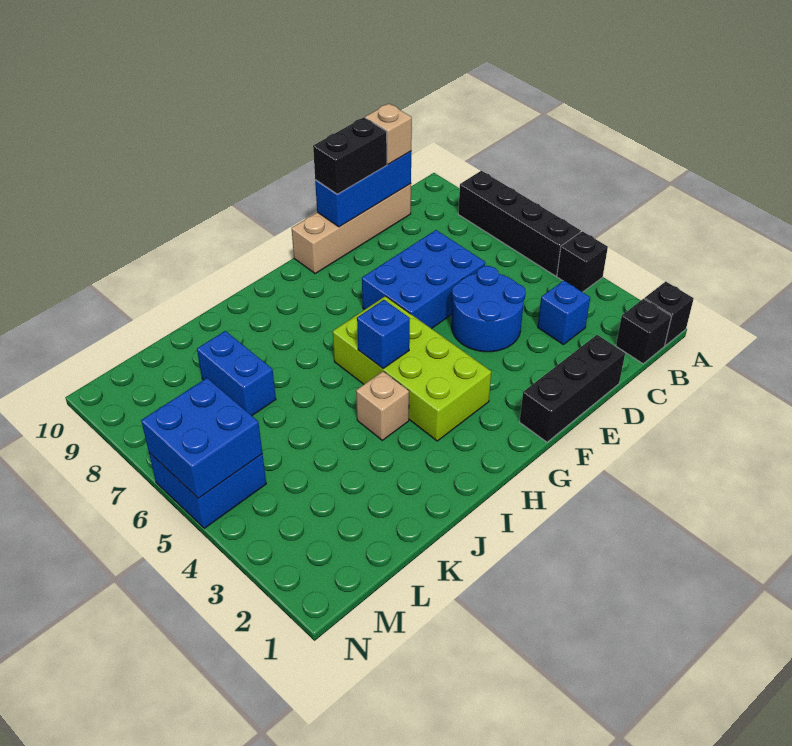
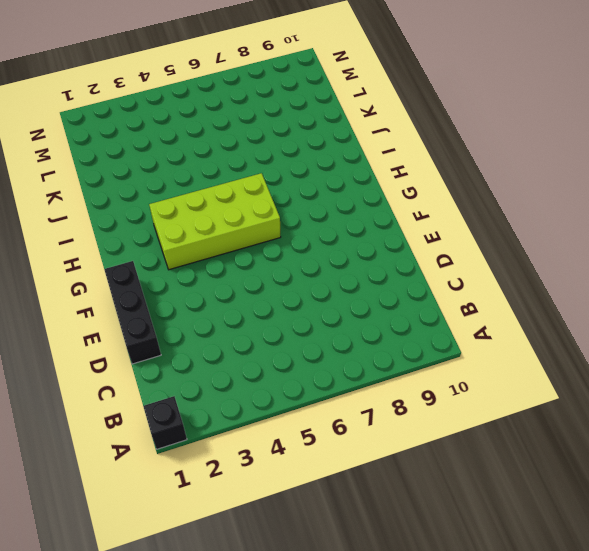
none -> black brick A4 level 1
none -> black brick A5:A8 level 1
none -> black brick B1 level 1

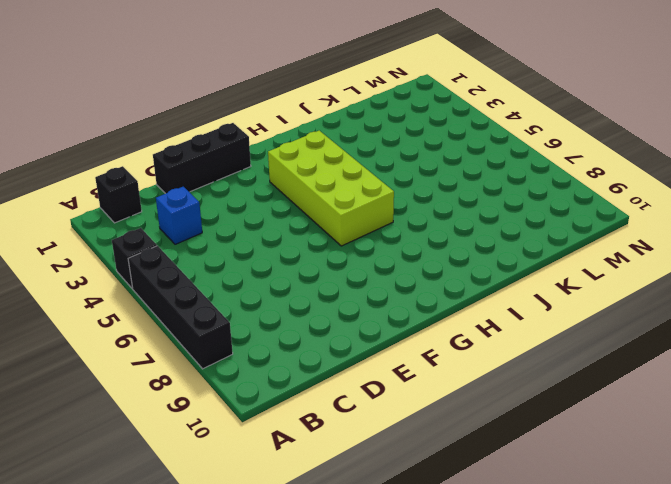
none -> black brick A1 level 1
none -> tan brick C10:F10 level 1
none -> blue round brick D4:E5 level 1

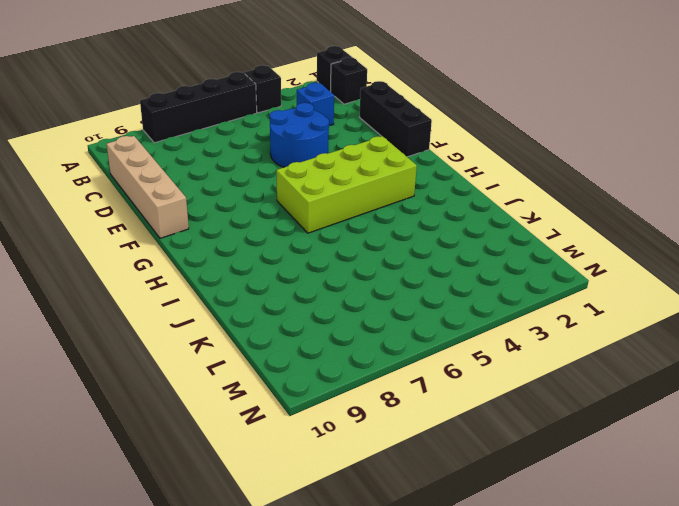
none -> blue brick D6:F7 level 1
none -> tan brick I4 level 1
none -> blue brick K7:K8 level 1

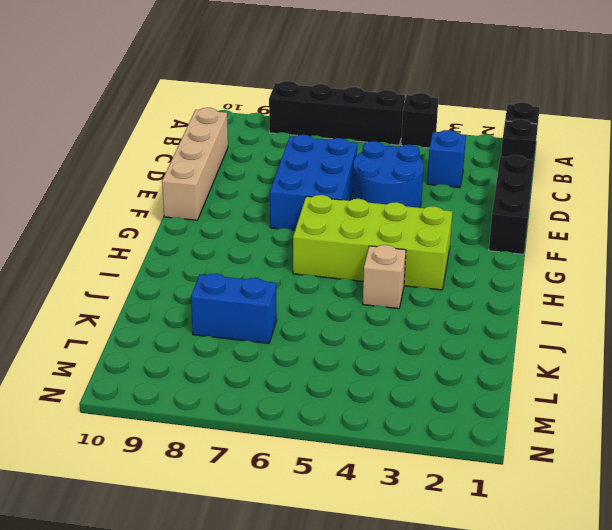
none -> blue brick M5:N6 level 1
none -> blue brick C10:E10 level 2
none -> blue brick H5 level 2

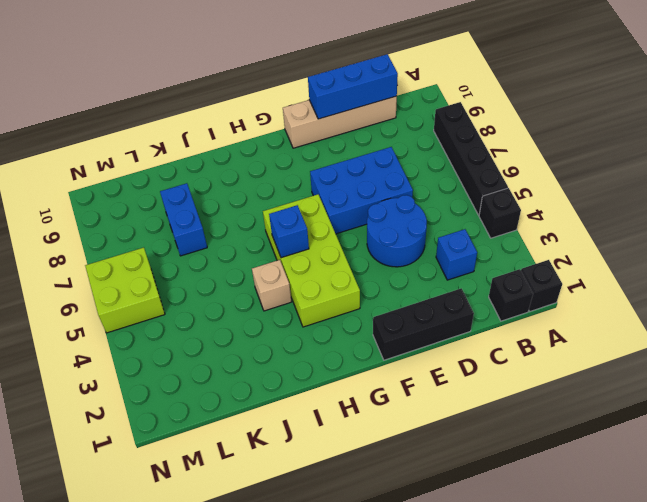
lime brick M5:N6 level 1 -> blue brick M5:N6 level 1
none -> blue brick M5:N6 level 2
none -> tan brick C10 level 3
none -> black brick D10:E10 level 3

